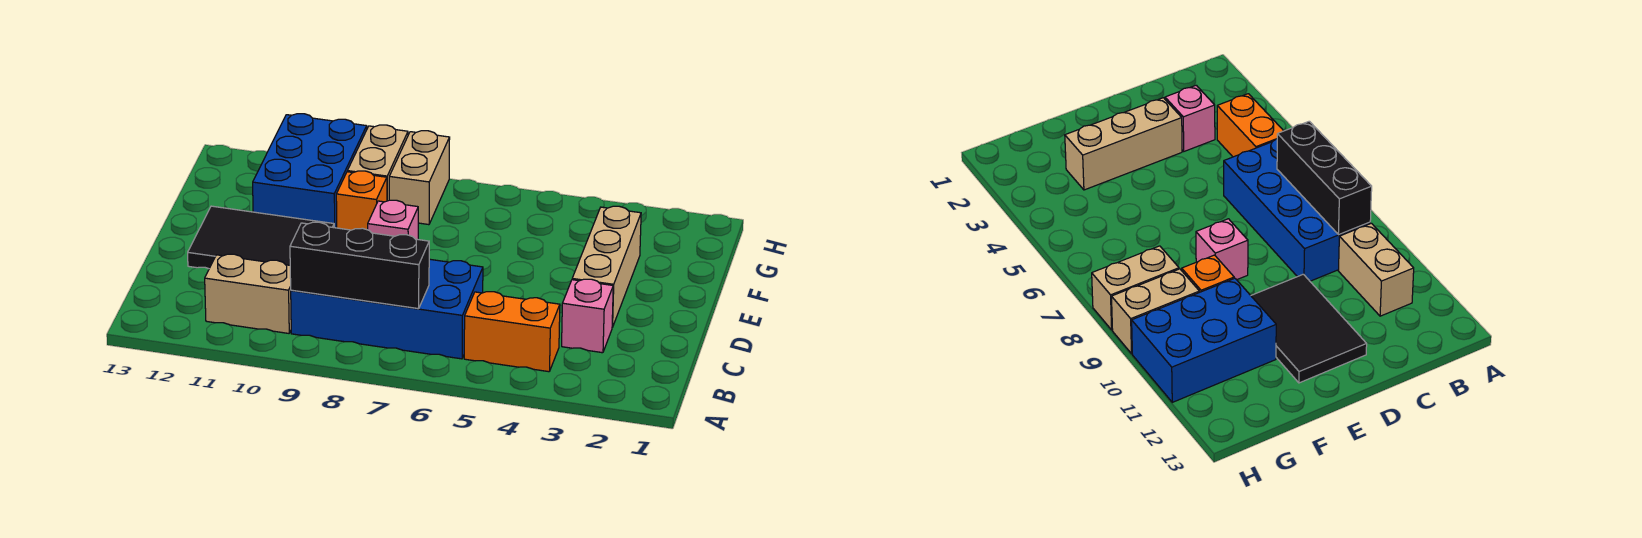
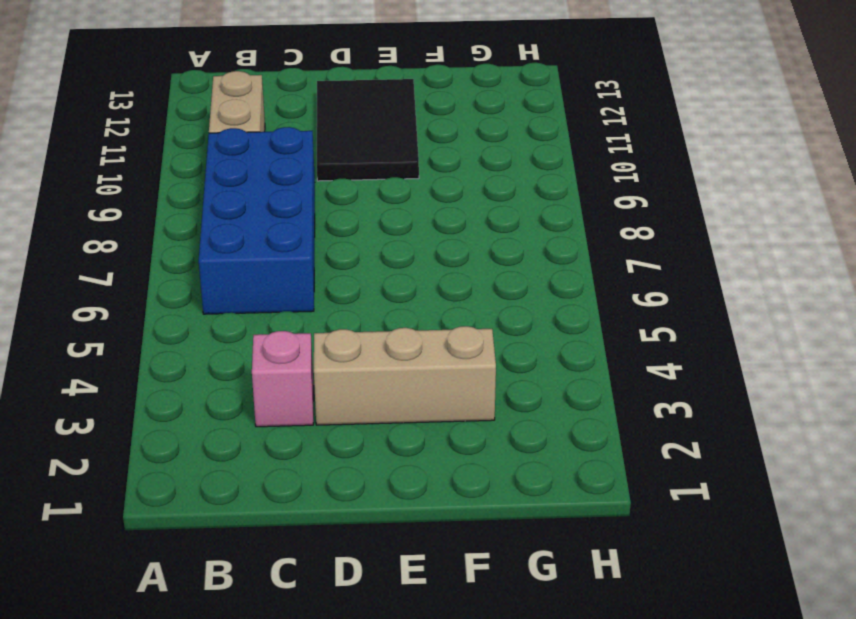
none -> orange brick B4:B5 level 1
none -> pink brick E8 level 1
none -> orange brick F9 level 1

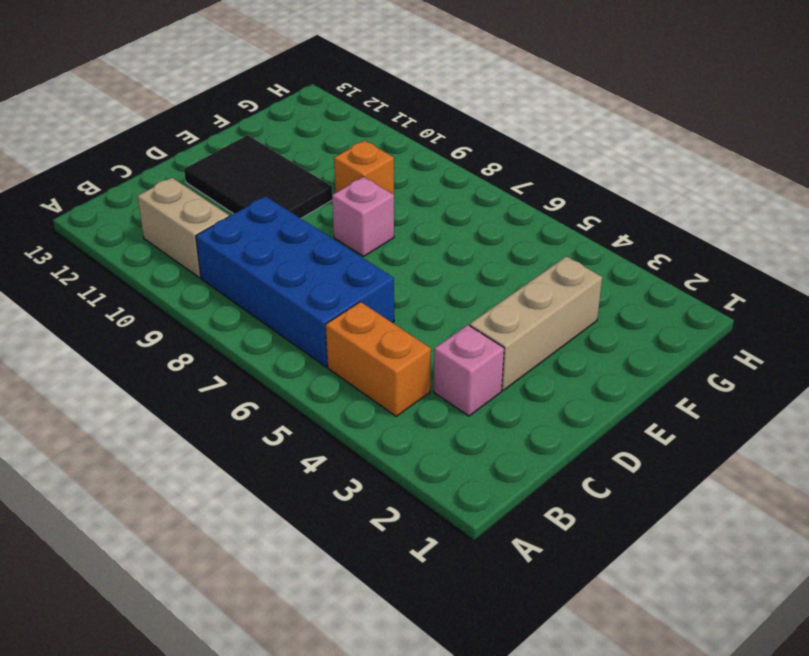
none -> blue brick F10:H11 level 1
none -> tan brick G8:H8 level 1
none -> tan brick G9:H9 level 1

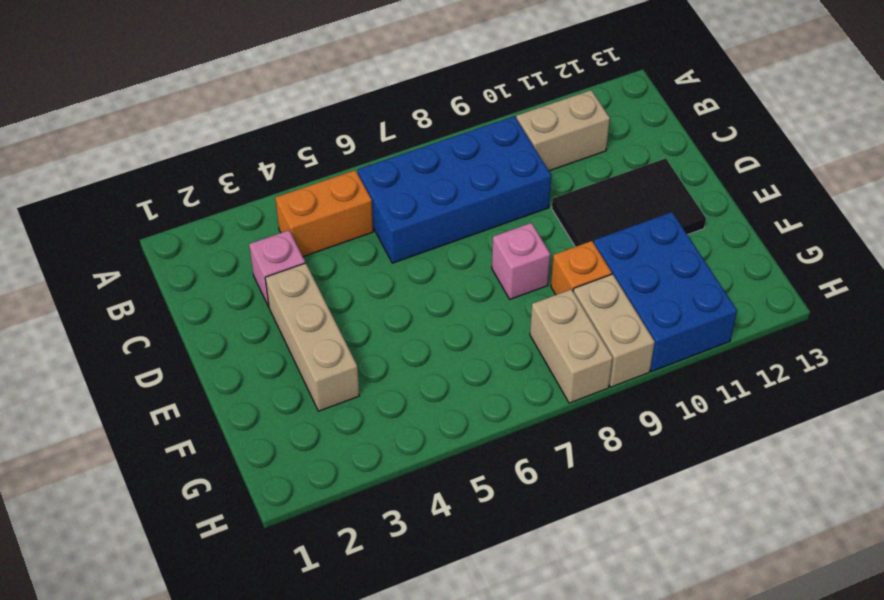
none -> black brick B7:B9 level 2

